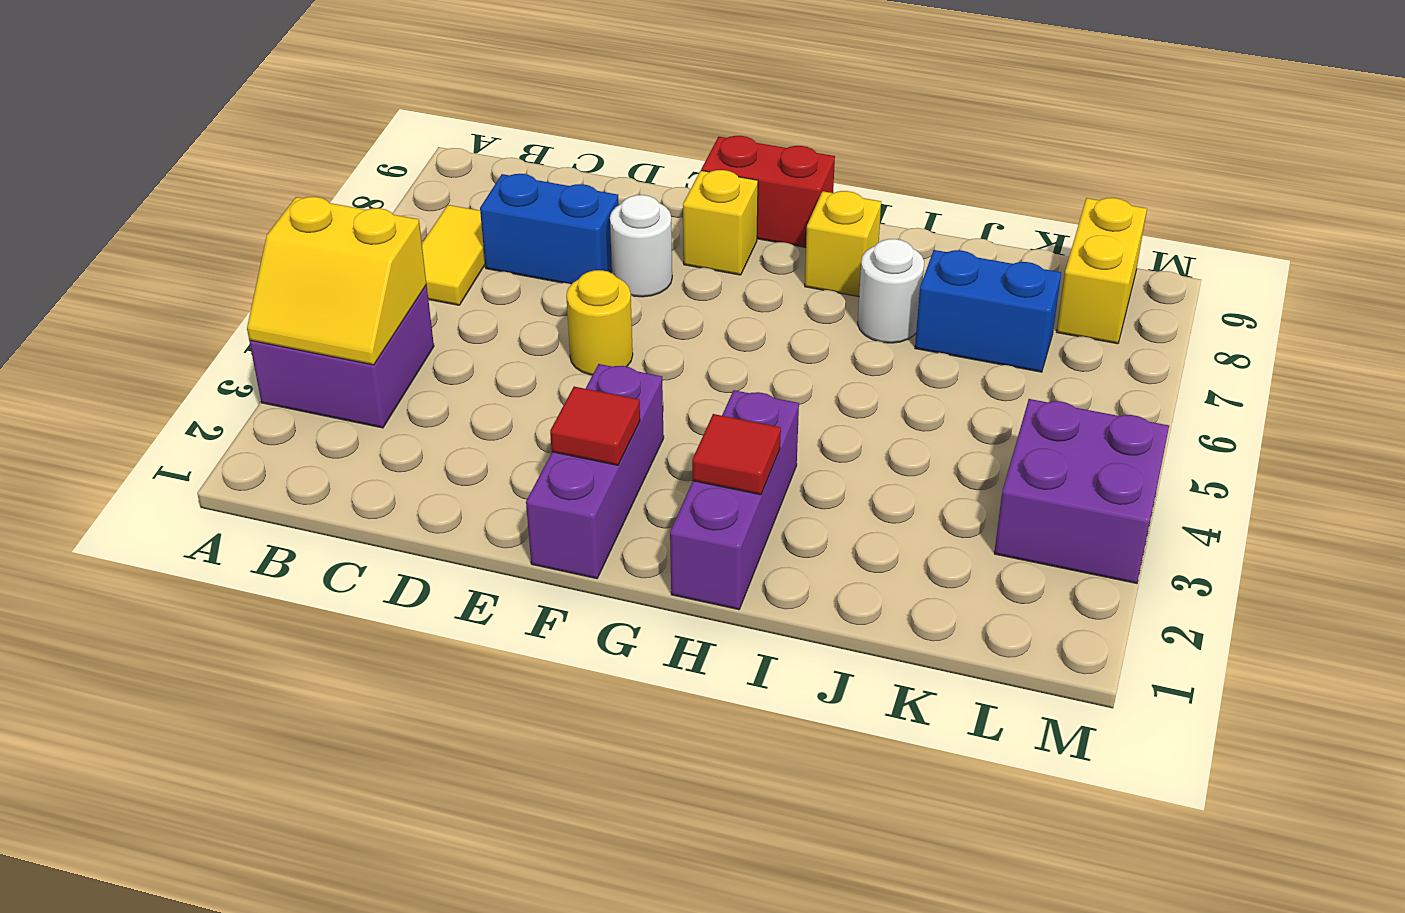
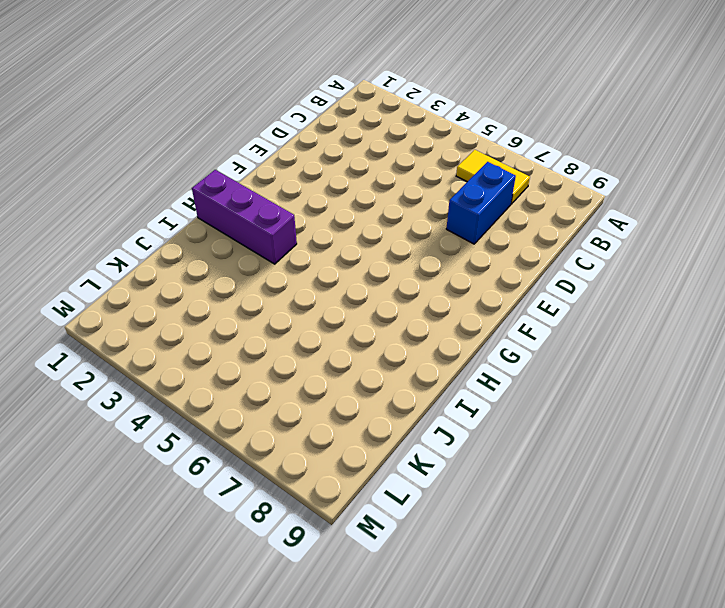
none -> purple brick A3:B4 level 1
none -> yellow round brick E5 level 1
none -> white round brick E7 level 1

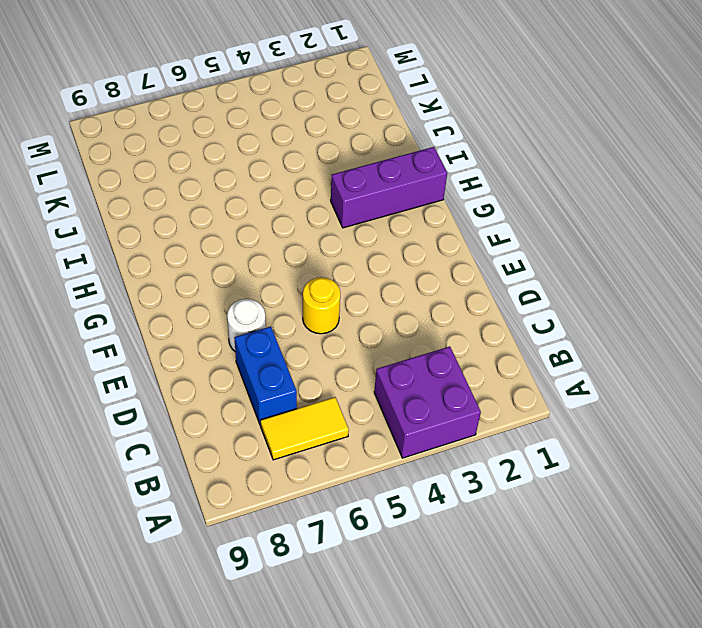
none -> purple brick F1:F3 level 1
none -> yellow brick F8 level 1
none -> red brick F9:G9 level 1

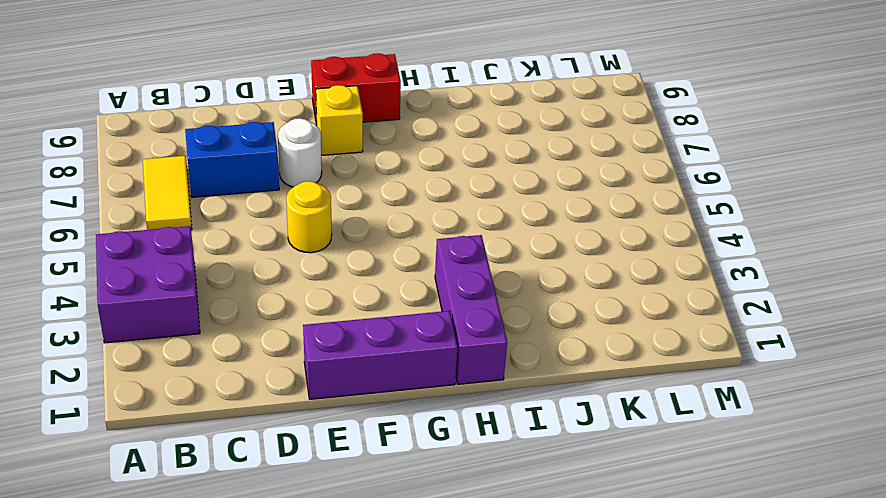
purple brick E1:G1 level 1 -> purple brick F1:F3 level 1
none -> yellow brick H8 level 1
none -> white round brick I7 level 1
none -> blue brick J7:K7 level 1

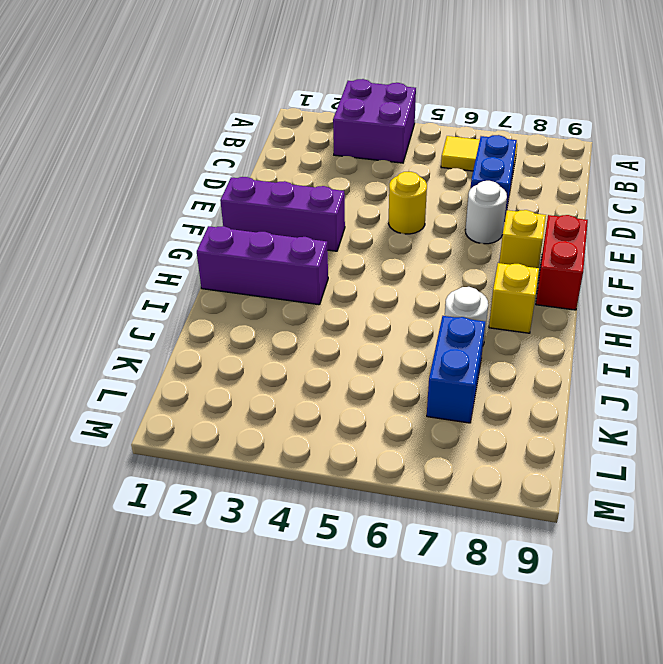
none -> purple brick L3:M4 level 1
none -> yellow brick L8:L9 level 1
none -> yellow slope A3:B4 level 2 top 4

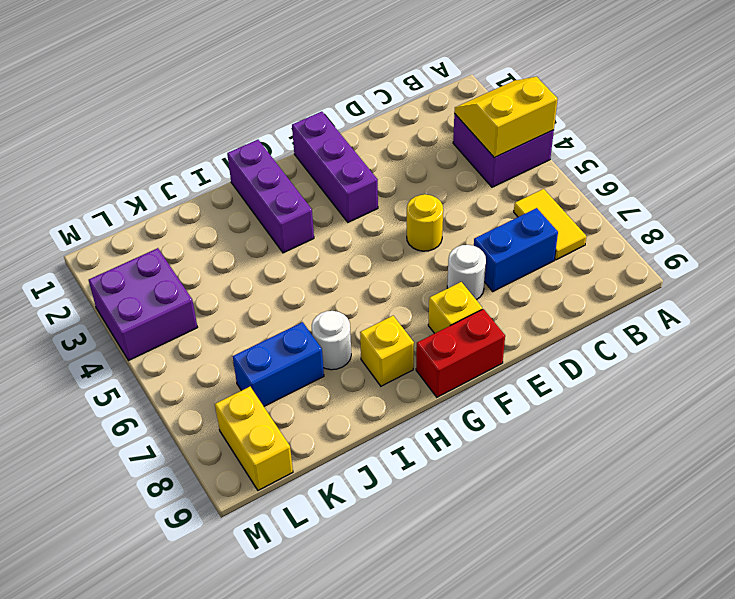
none -> red tile F2 level 2
none -> red tile H2 level 2

